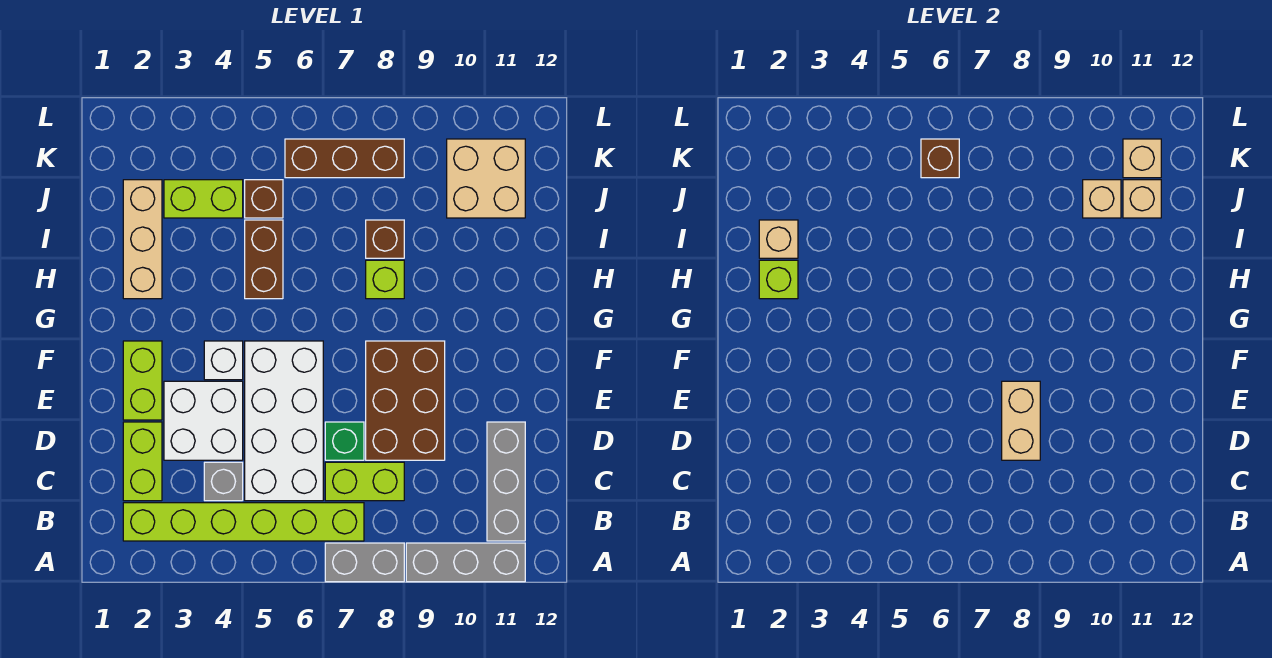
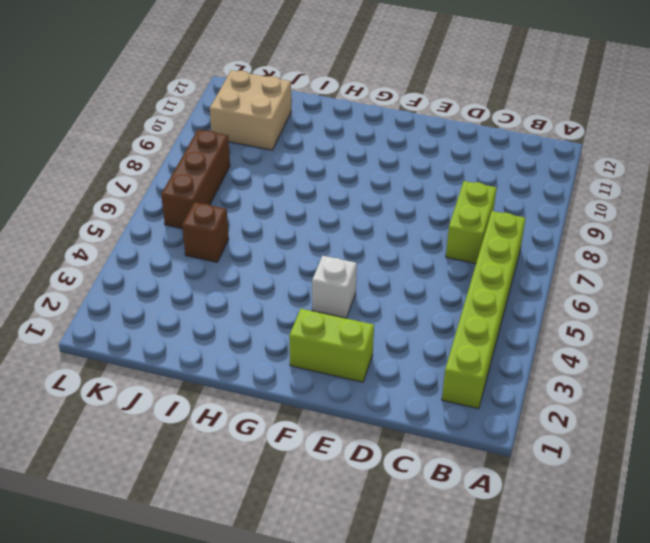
none -> grey brick A7:A8 level 1
none -> grey brick A9:A11 level 1
none -> grey brick B11:D11 level 1

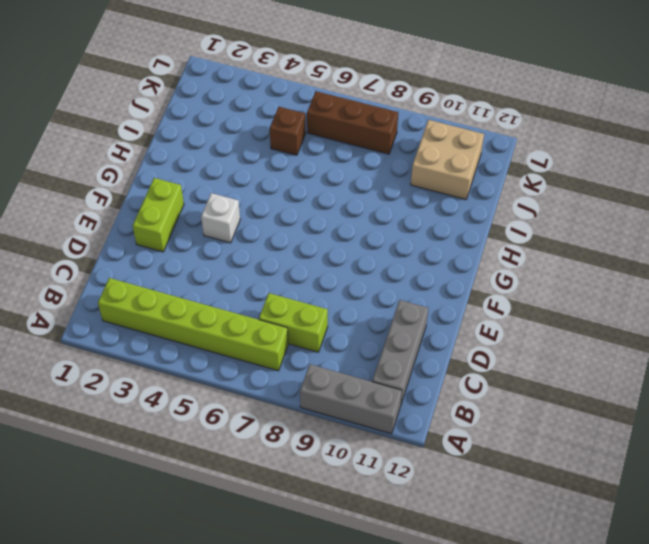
none -> grey brick A7:A8 level 1
none -> lime brick C2:D2 level 1
none -> grey brick C4 level 1

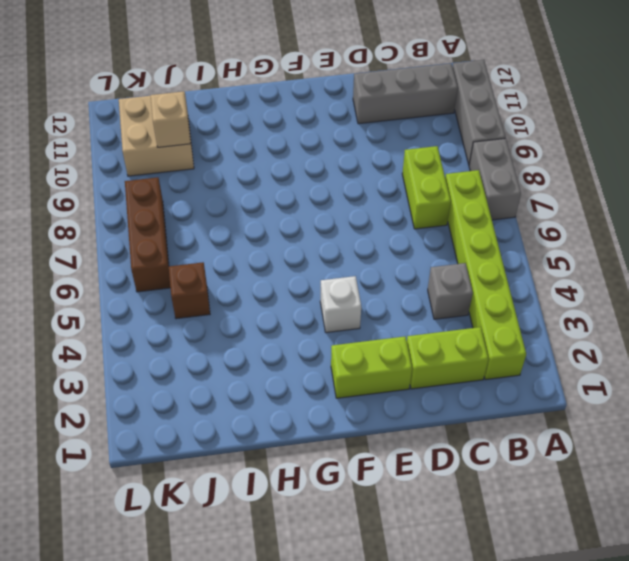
none -> white brick C5:F6 level 1
none -> white brick D3:E4 level 1
none -> green brick D7 level 1

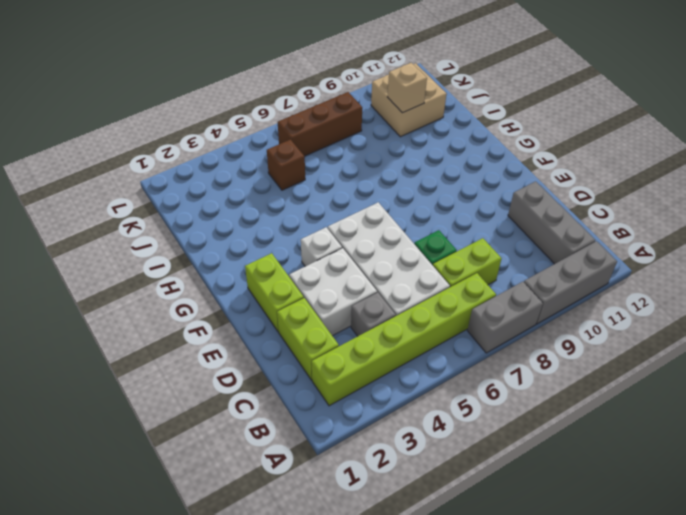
none -> brown brick D8:F9 level 1
none -> tan brick H2:J2 level 1
none -> brown brick H5:I5 level 1

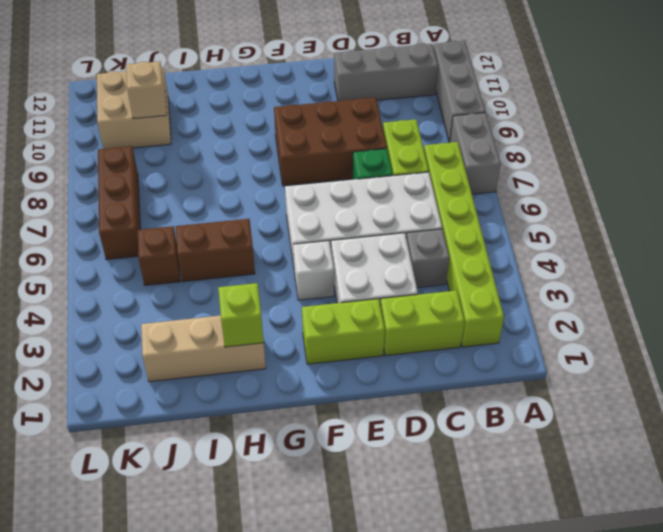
none -> lime brick H8 level 1
none -> brown brick I8 level 1
none -> lime brick J3:J4 level 1

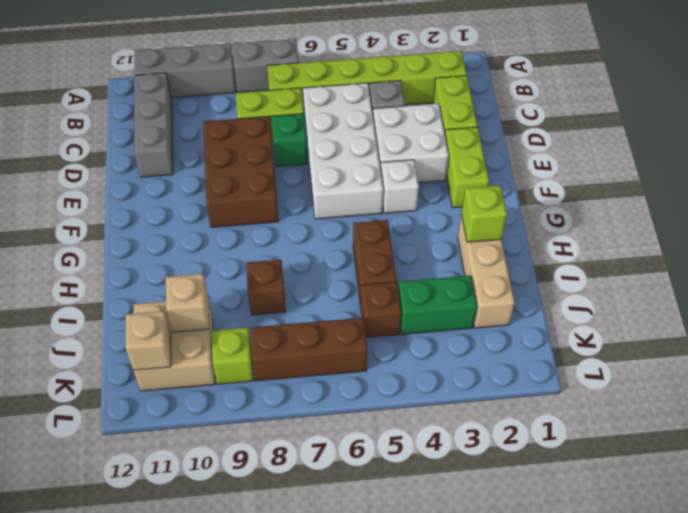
green brick J3:J4 level 1 -> lime brick J3:J4 level 1
lime brick K9 level 1 -> lime brick H8 level 1
none -> tan brick D8:E8 level 2
none -> tan brick I2 level 2
none -> tan brick J11 level 2

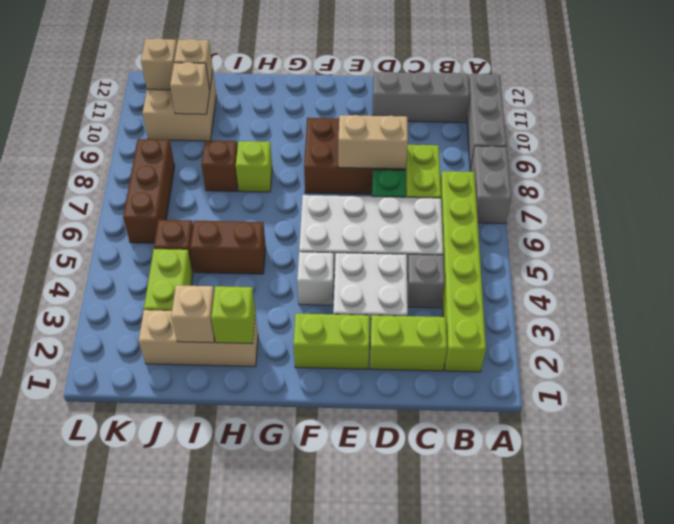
none -> brown brick K6 level 2

